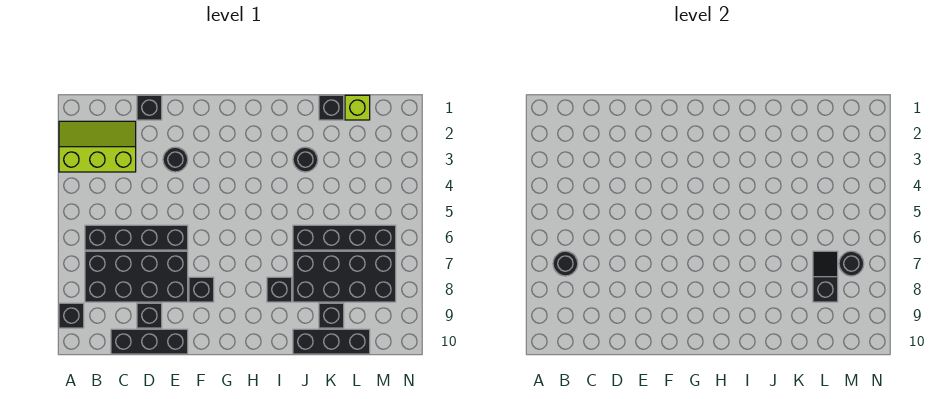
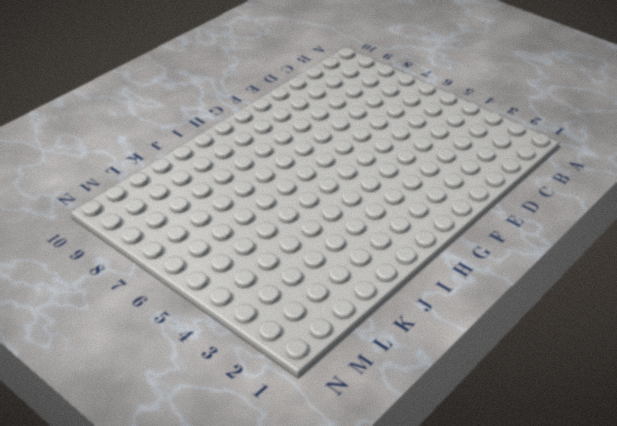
none -> lime slope A2:C3 level 1 top 3
none -> black brick A9 level 1
none -> black brick B6:E6 level 1

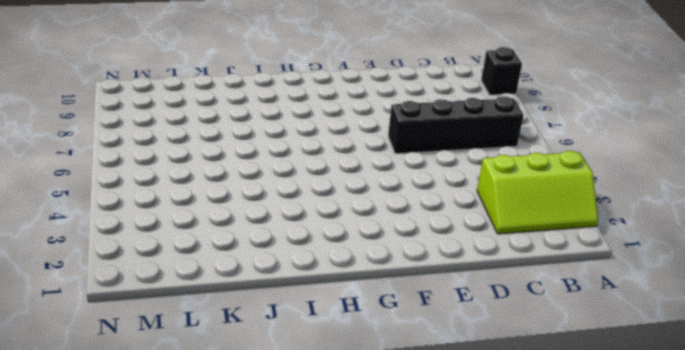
none -> black brick B7:E8 level 1
none -> black brick C10:E10 level 1
none -> black brick D1 level 1

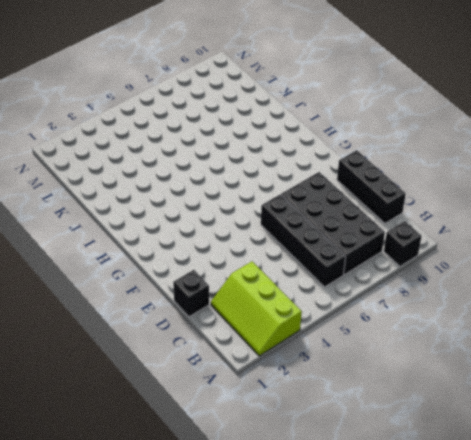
none -> black brick D9 level 1
none -> black round brick E3 level 1
none -> black brick F8 level 1

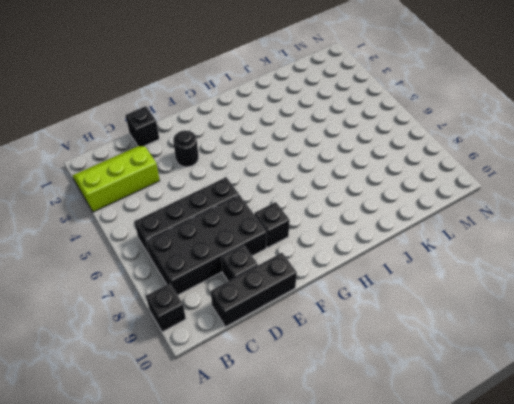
none -> black brick I8 level 1
none -> black round brick J3 level 1
none -> black brick J6:M6 level 1

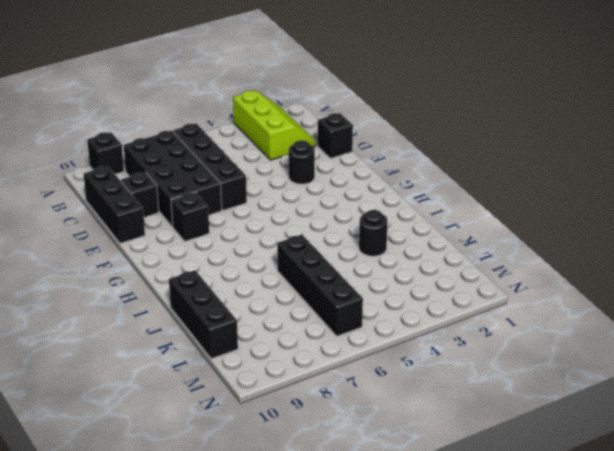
none -> black brick I8 level 1
none -> black brick J7:M8 level 1
none -> black brick K1 level 1

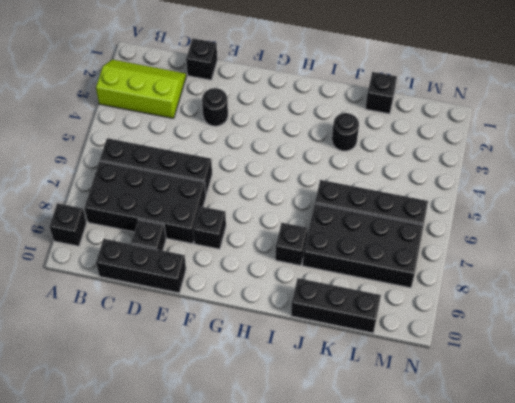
none -> black brick K9 level 1
none -> lime brick L1 level 1
none -> black round brick B7 level 2

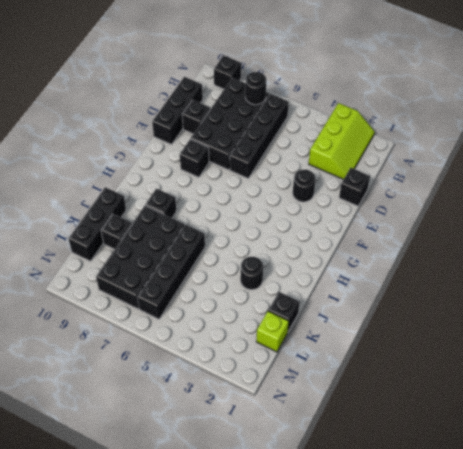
none -> black slope L7:L8 level 2 top 8
none -> black round brick M7 level 2

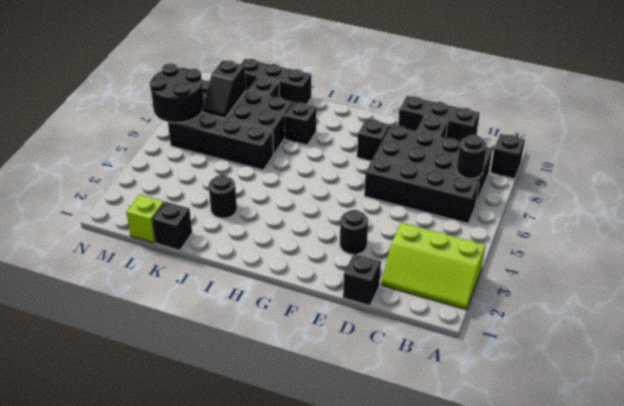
black round brick M6:N7 level 2 -> black round brick M7 level 2

